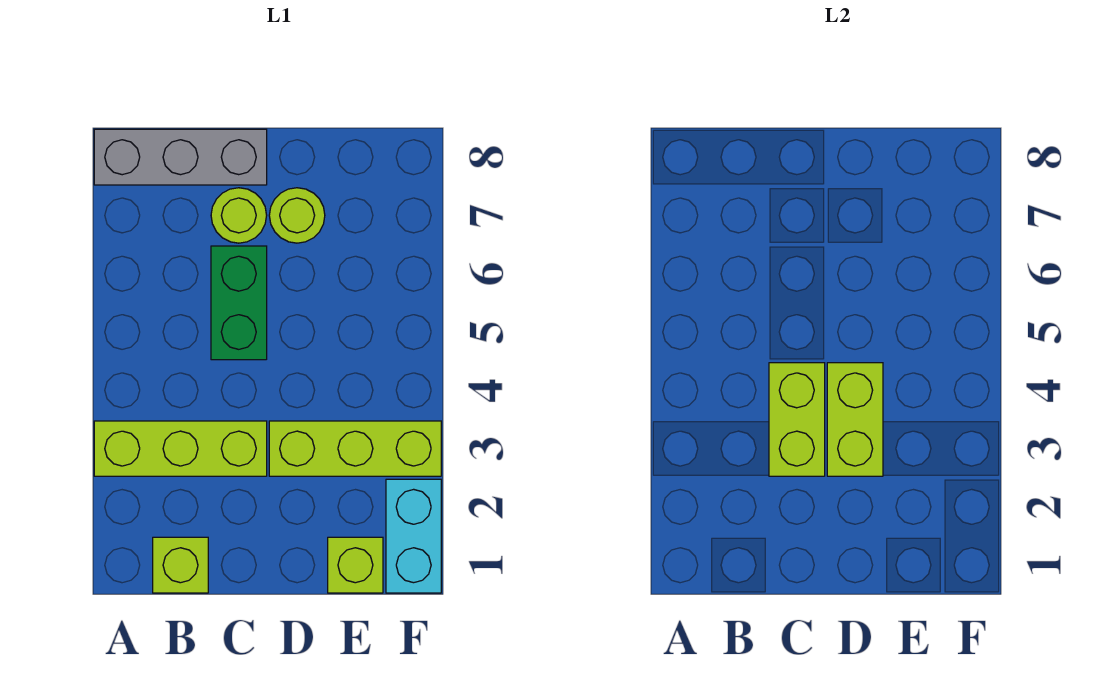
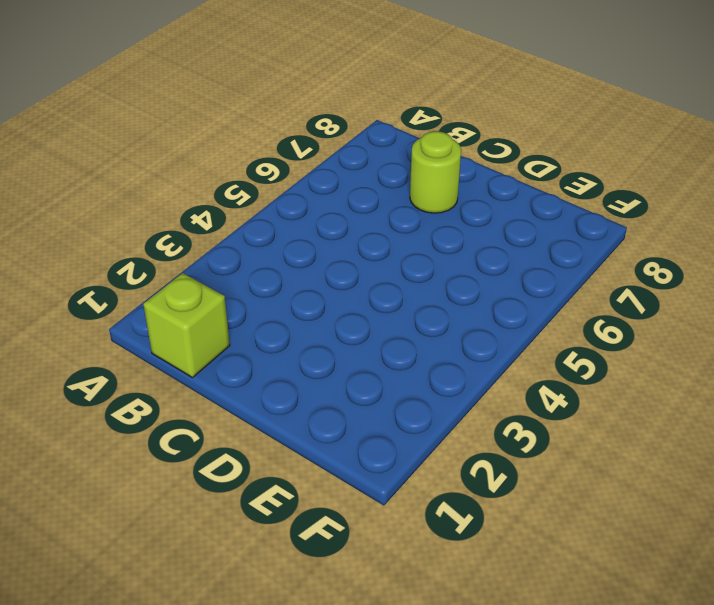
none -> lime brick A3:C3 level 1
none -> grey brick A8:C8 level 1

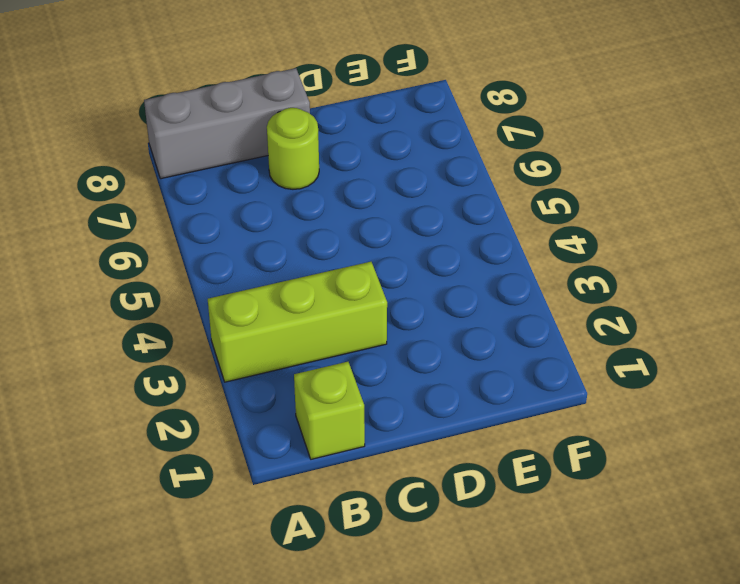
none -> green brick C5:C6 level 1
none -> lime brick D3:F3 level 1

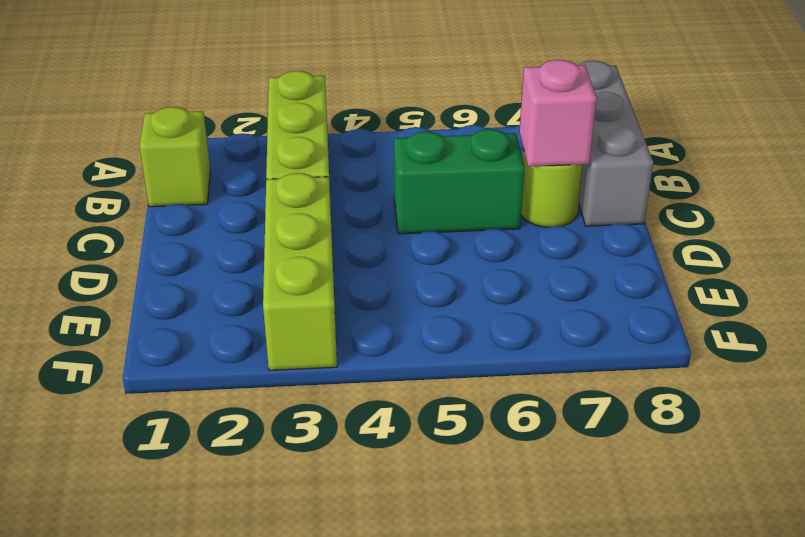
pink brick C7 level 2 -> none
none -> lime round brick D7 level 1
none -> lime brick E1 level 1

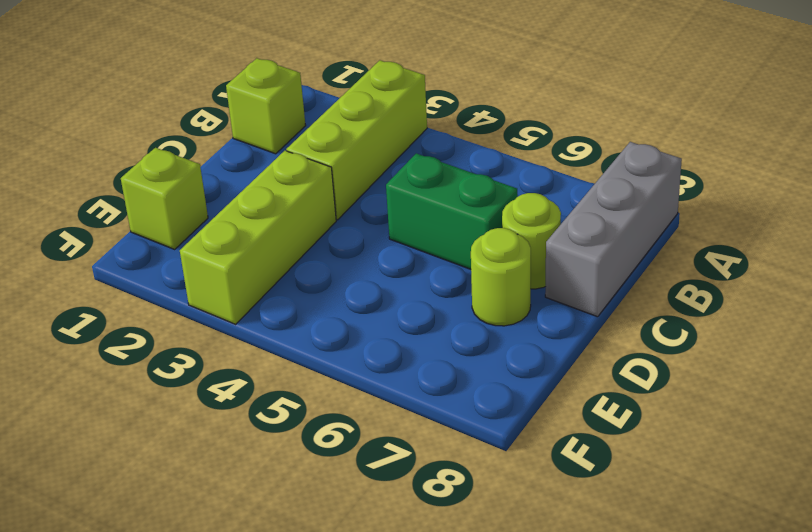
none -> cyan brick F1:F2 level 1
none -> lime brick C3:C4 level 2

